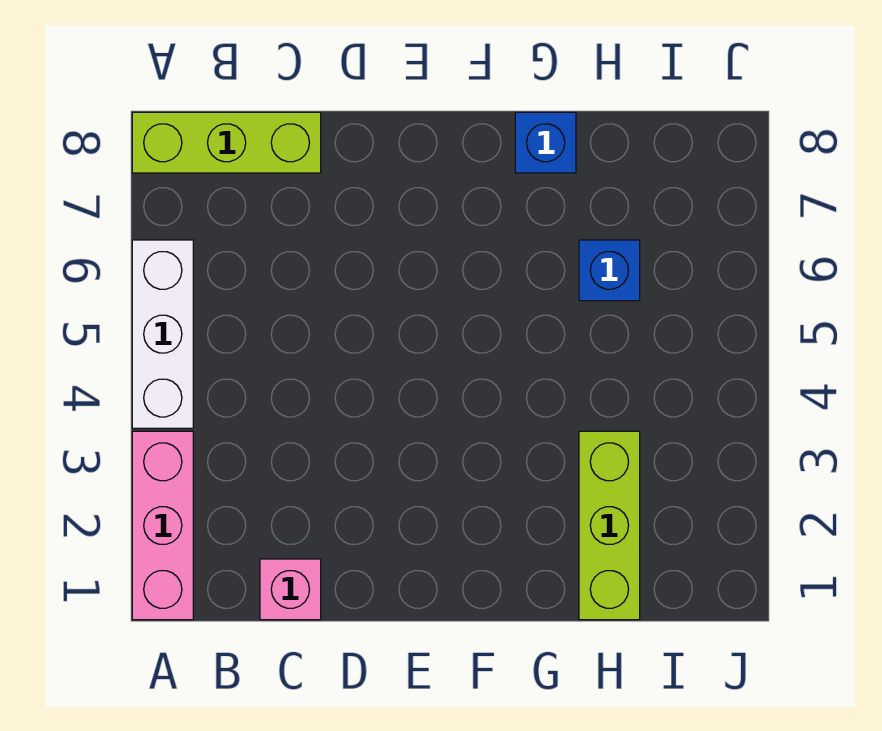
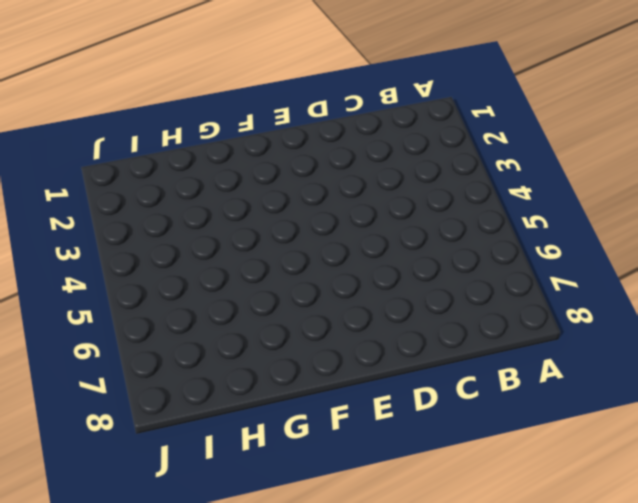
none -> pink brick A1:A3 level 1
none -> white brick A4:A6 level 1

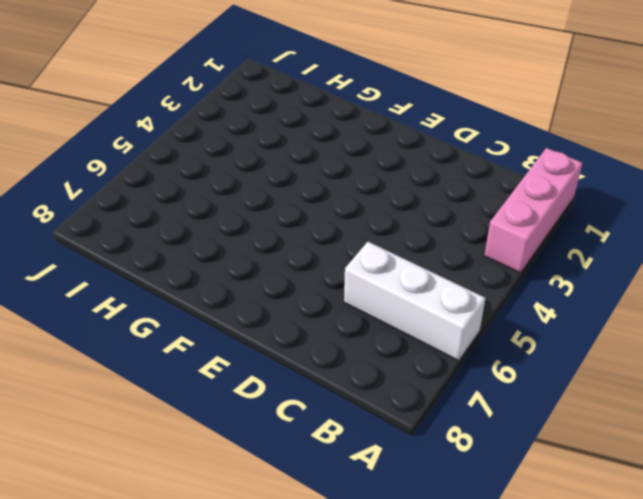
white brick A6:C6 level 1 -> white brick A4:A6 level 1
none -> lime brick A8:C8 level 1
none -> pink brick C1 level 1

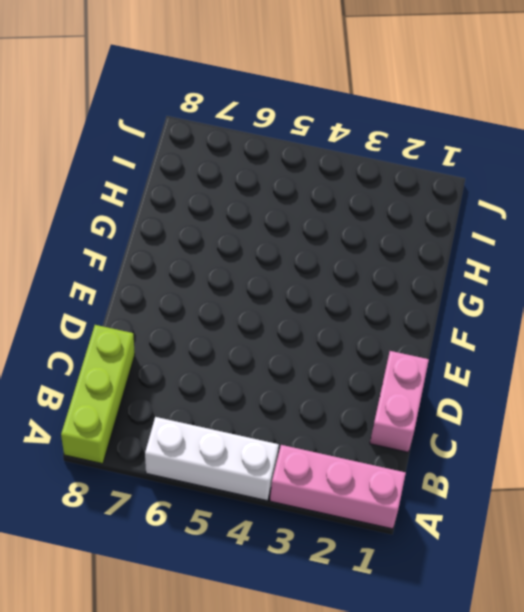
pink brick C1:D1 level 1 -> pink brick C1 level 1
none -> blue brick G8 level 1
none -> lime brick H1:H3 level 1

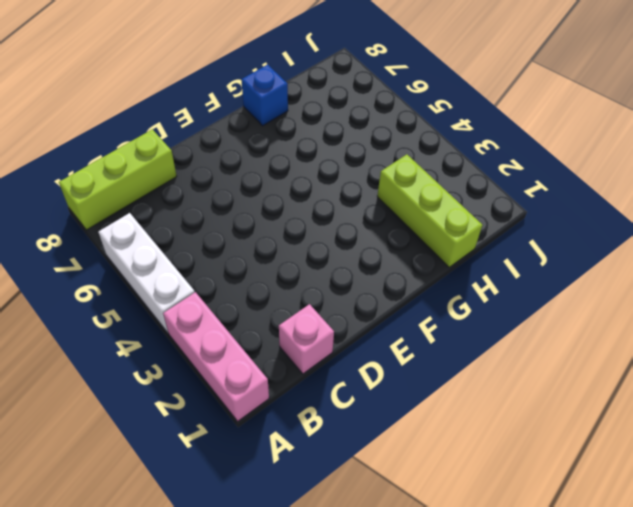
none -> blue brick H6 level 1

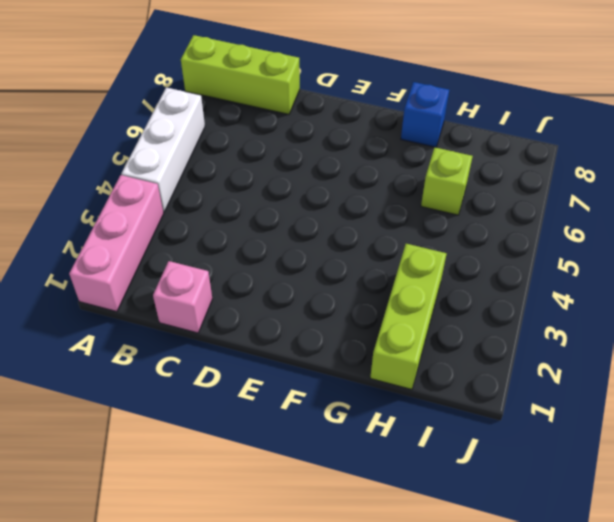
lime brick H6 level 1 -> blue brick H6 level 1

